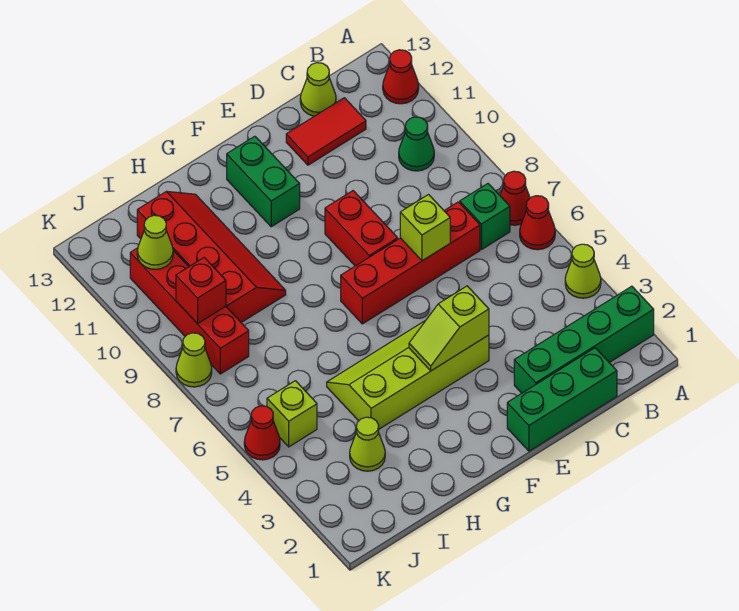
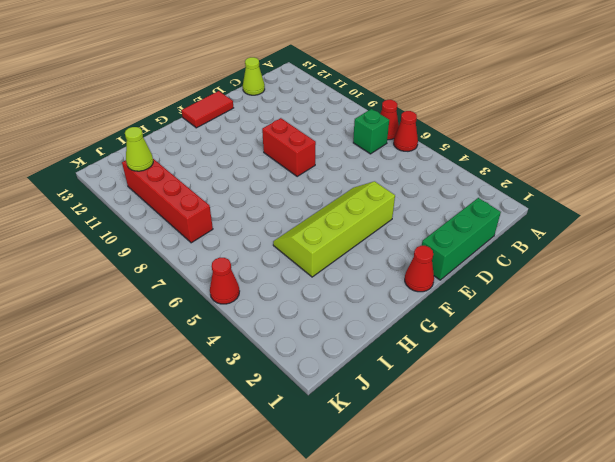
red tile E13:F13 level 1 -> red tile C12:D12 level 1
red cone F1 level 1 -> red cone A12 level 1
none -> green brick A2:D2 level 1
none -> lime cone A4 level 1
none -> green cone B10 level 1

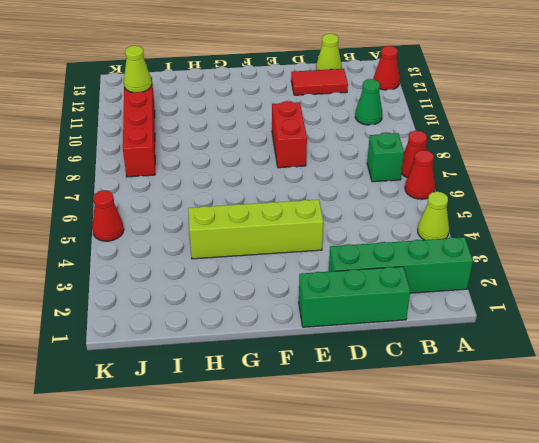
none -> red brick C7:F7 level 1
none -> green brick F11:F12 level 1
none -> red slope H9:I12 level 1 top I

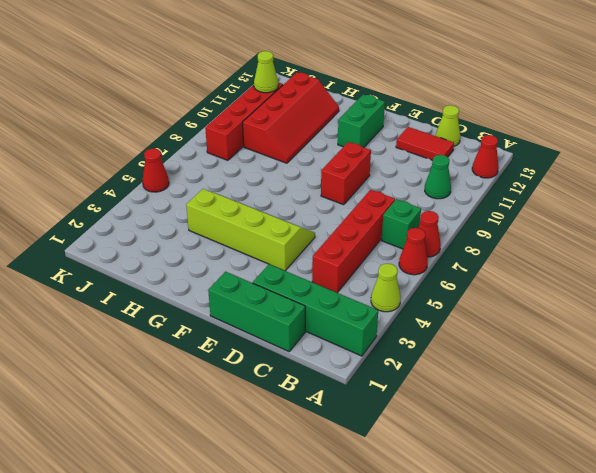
red brick C4:C7 level 1 -> red brick C7:F7 level 1
none -> lime cone I3 level 1
none -> lime brick J5 level 1
none -> lime cone K8 level 1

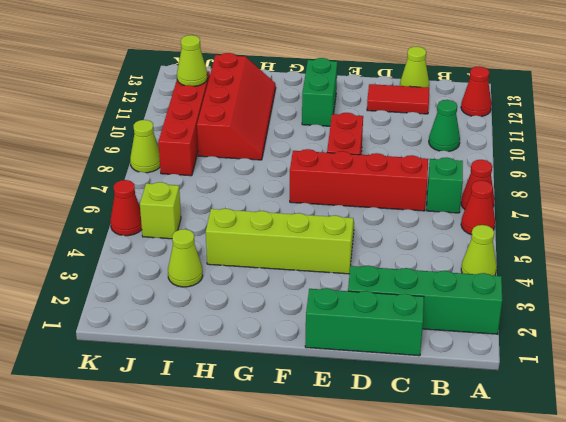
none -> lime brick D7 level 2
none -> lime slope E4:F4 level 2 top E
none -> red brick J9 level 2

